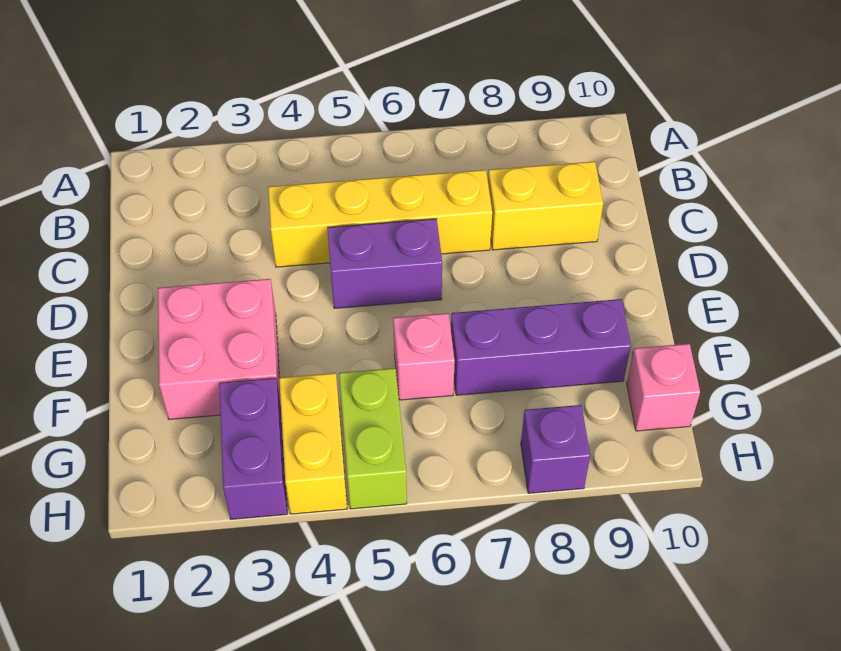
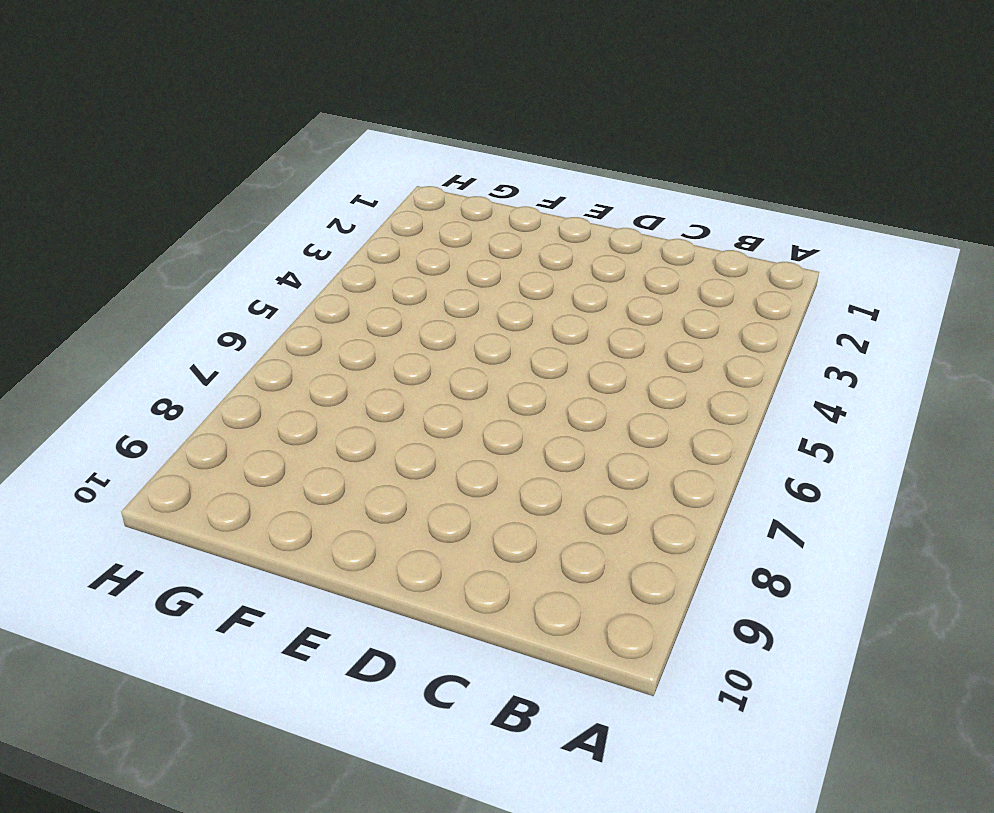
none -> yellow brick C4:C7 level 1
none -> yellow brick C8:C9 level 1

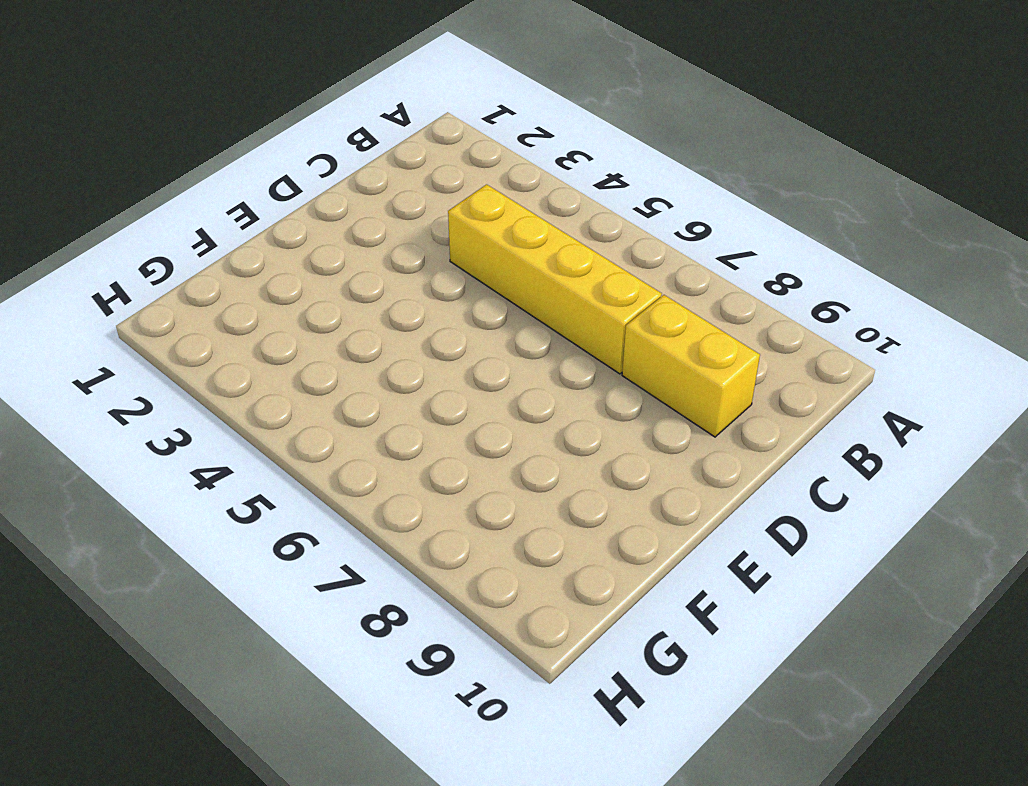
none -> purple brick D5:D6 level 1
none -> pink brick E2:F3 level 1

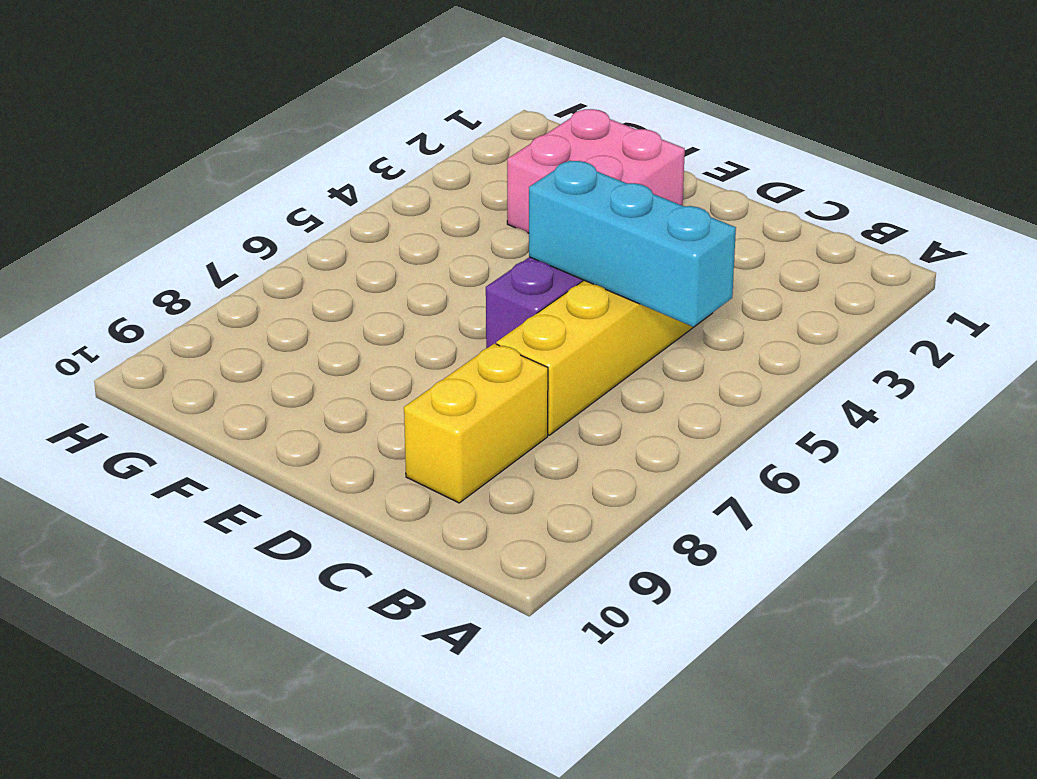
cyan brick B5:D5 level 2 -> none
none -> pink brick F6 level 1
none -> purple brick F7:F9 level 1

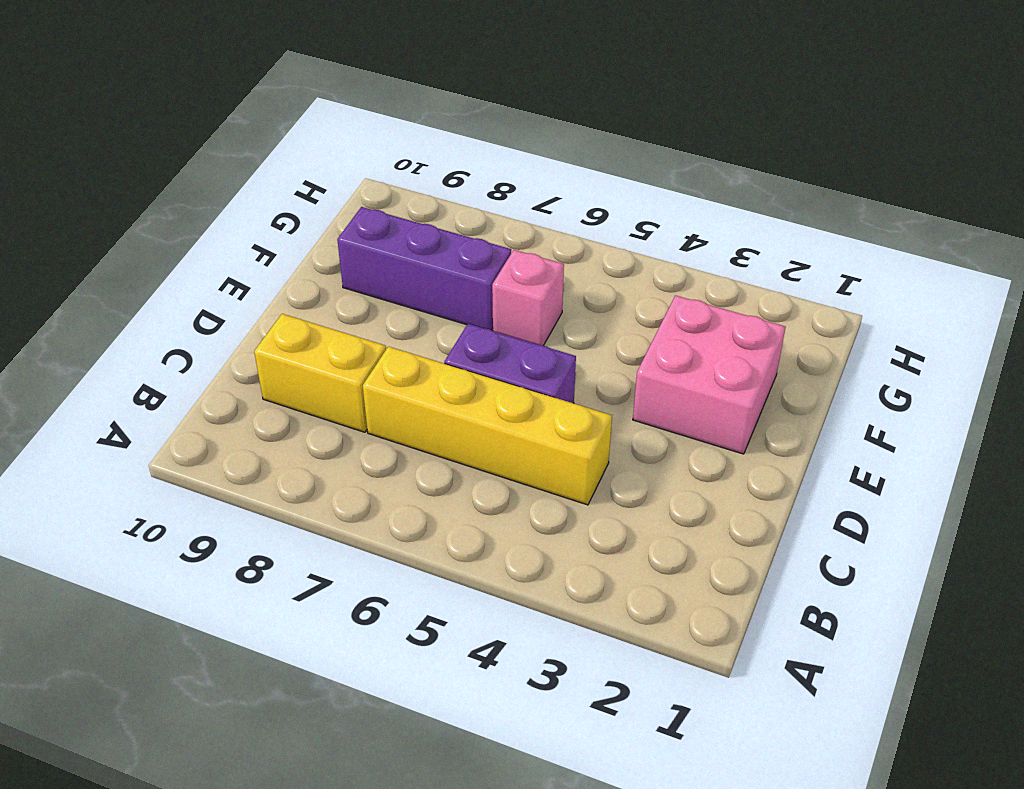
none -> purple brick G3:H3 level 1
none -> yellow brick G4:H4 level 1

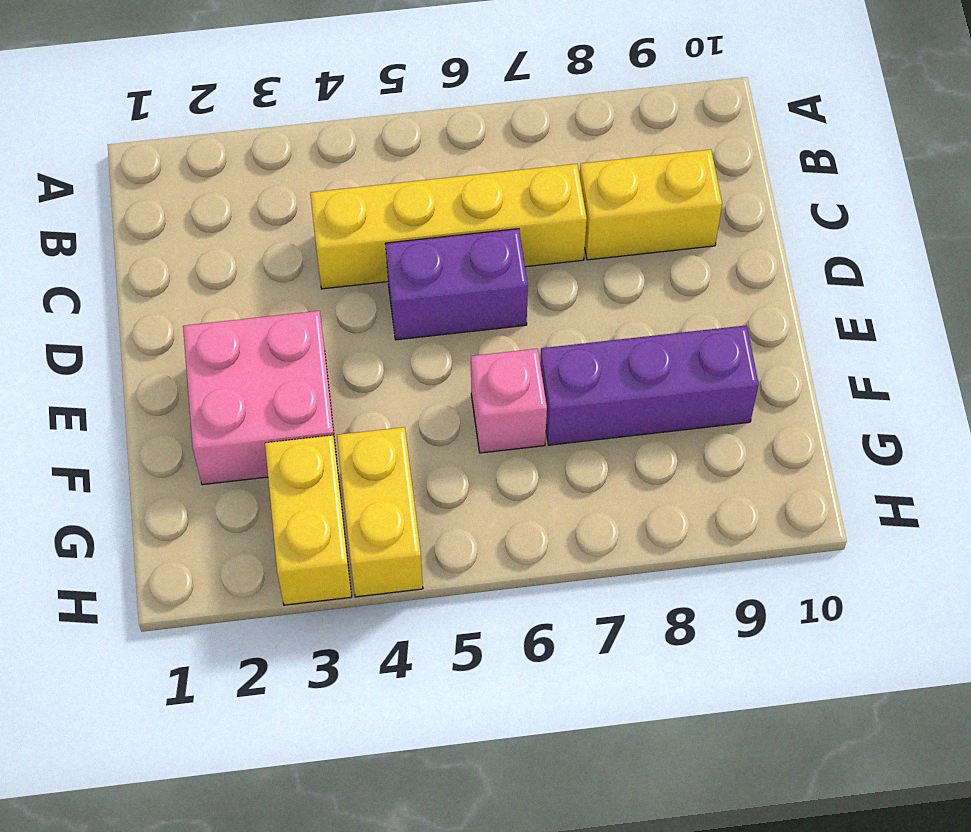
yellow brick G3:H3 level 1 -> purple brick G3:H3 level 1
none -> lime brick G5:H5 level 1
none -> pink brick G10 level 1

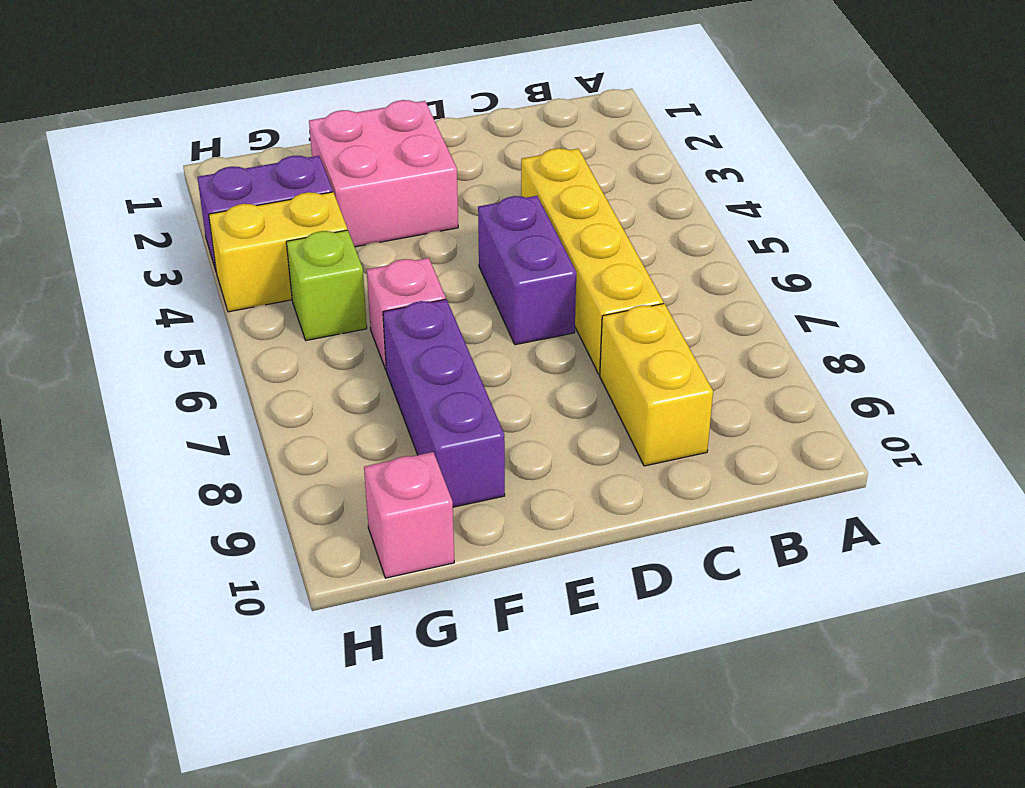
lime brick G5 level 1 -> lime brick G5:H5 level 1
none -> purple brick H8 level 1

